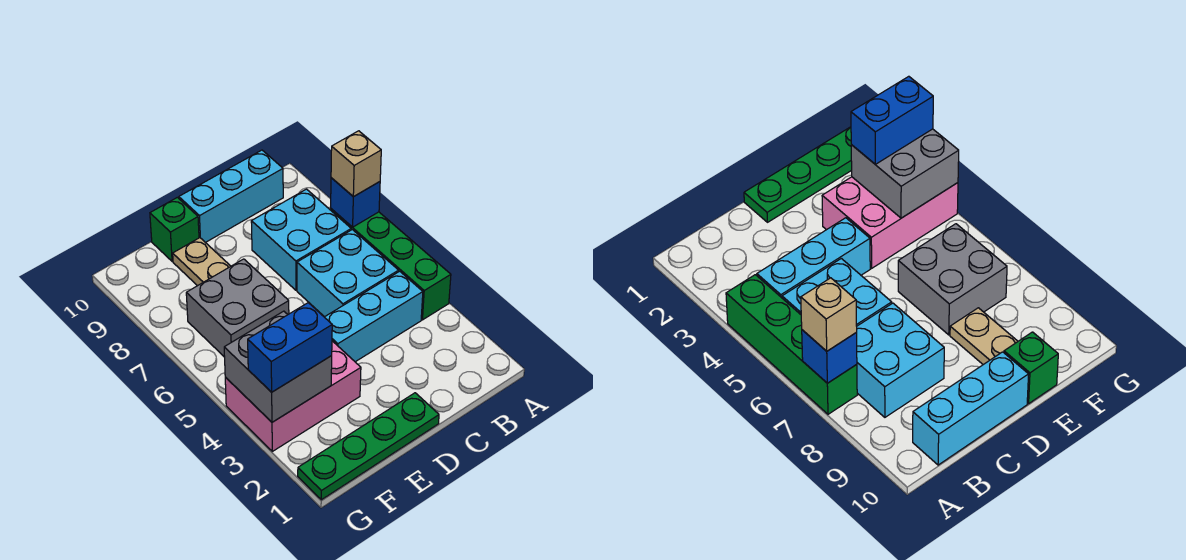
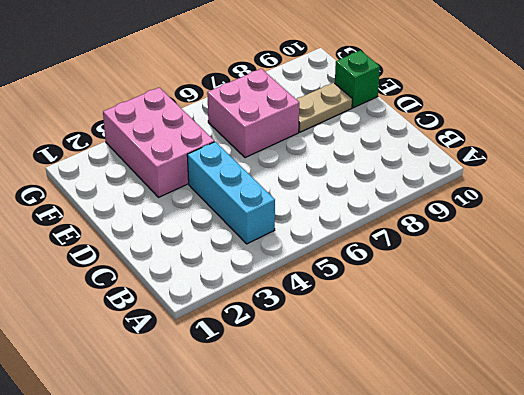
pink brick E6:F7 level 1 -> grey brick E6:F7 level 1
none -> green brick A4:A7 level 1
none -> cyan brick B5:C6 level 1
none -> cyan brick B7:C8 level 1

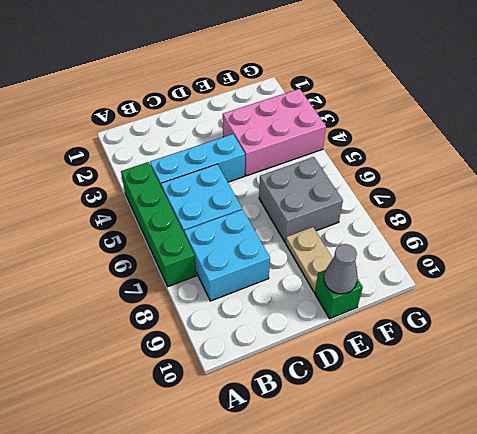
grey cone E10 level 2 -> none
none -> cyan brick B10:D10 level 1
none -> green plate D1:G1 level 1
none -> blue brick A7 level 2

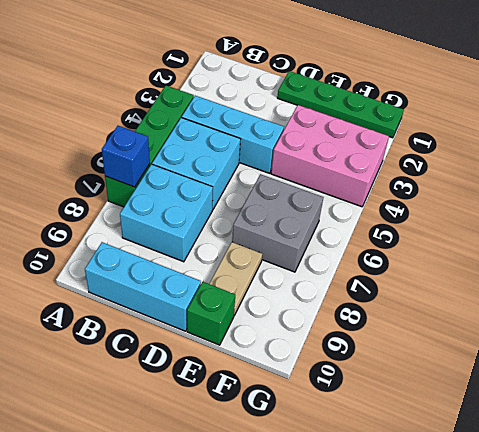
none -> grey brick F3:G4 level 2
none -> tan brick A7 level 3
none -> blue brick F3:G3 level 3

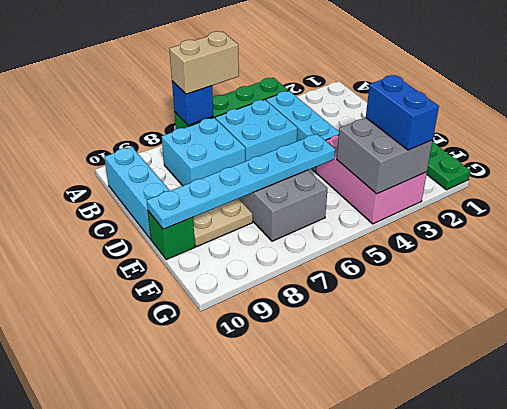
tan brick A6:A7 level 3 -> tan brick A7 level 3
cyan plate E5:E10 level 2 -> none

